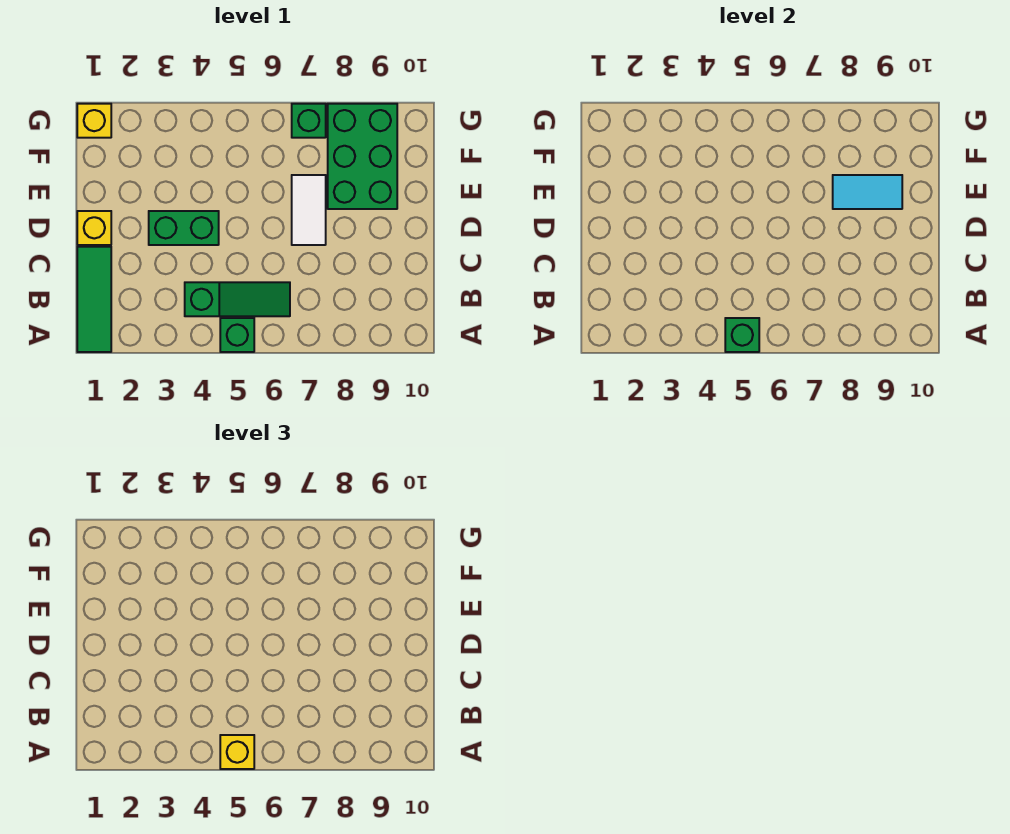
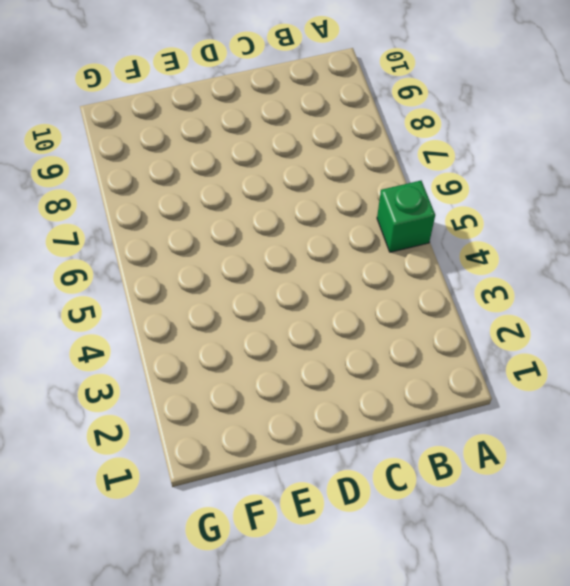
none -> green tile A1:C1 level 1
none -> green slope B4:B6 level 1 top 4
none -> yellow brick D1 level 1

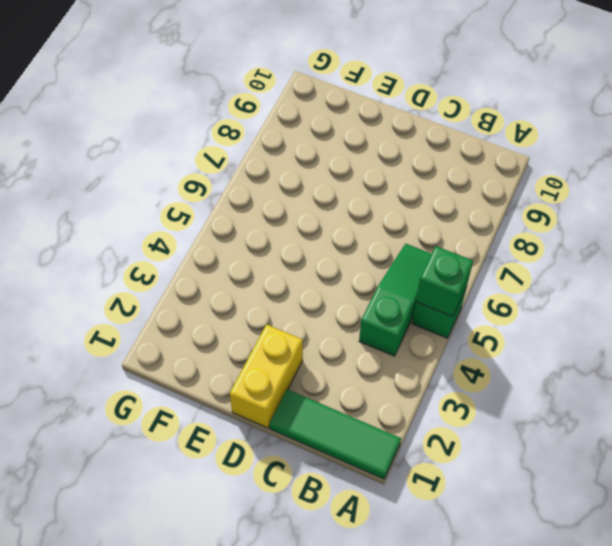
yellow brick D1:D2 level 1 -> yellow brick D1 level 1
none -> green brick D3:D4 level 1
none -> white tile D7:E7 level 1
none -> green brick E8:G9 level 1

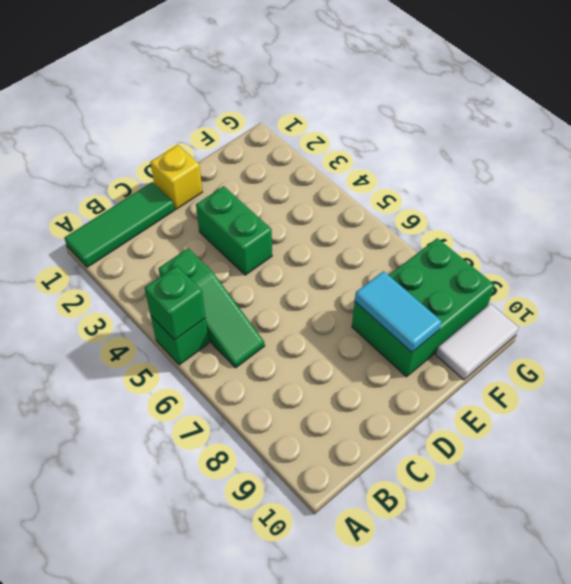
white tile F10:G10 level 1 -> white tile D7:E7 level 1
none -> yellow brick G1 level 1
none -> green brick G7 level 1
none -> yellow brick A5 level 3

